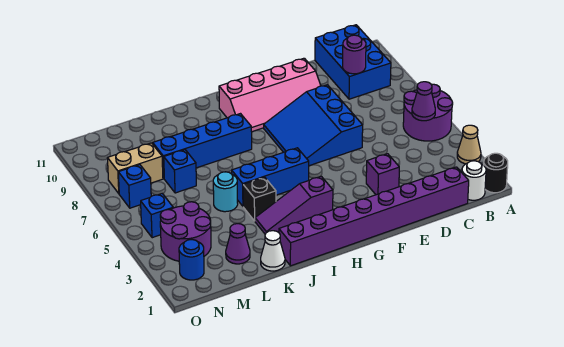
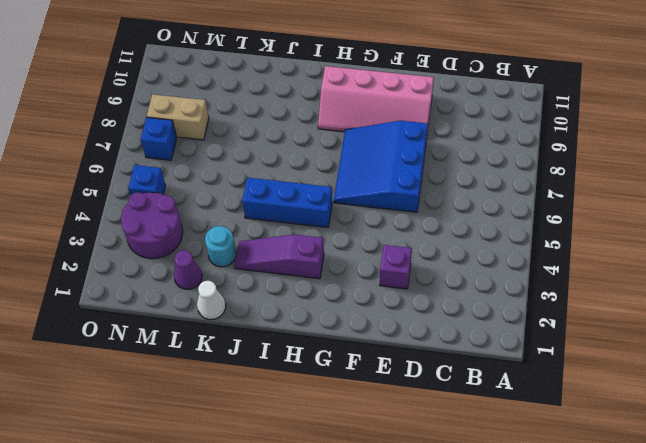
cyan round brick K3 level 1 -> cyan round brick K5 level 1
none -> black round brick A1 level 1
none -> tan cone A3 level 1
none -> purple round brick A5:B6 level 1

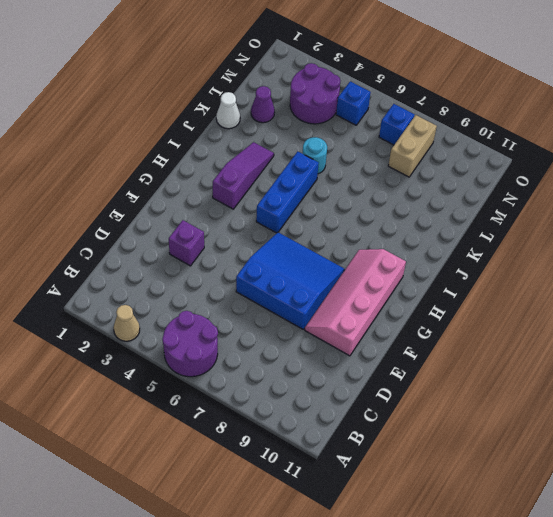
none -> black round brick A1 level 1
none -> white round brick B1 level 1
none -> blue brick B9:C11 level 1

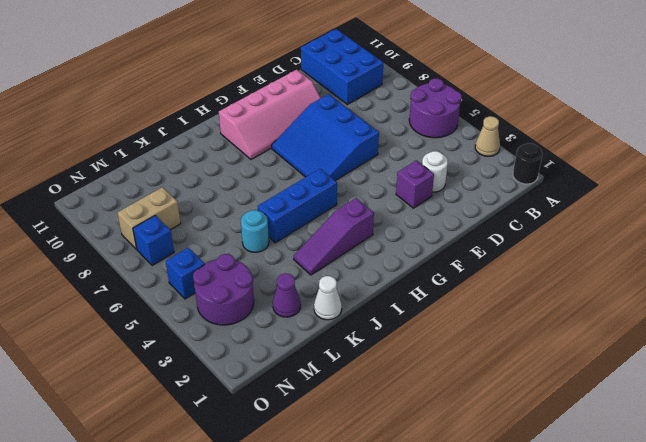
white round brick D3 level 1 -> white round brick B1 level 1
none -> purple brick C1:J1 level 1
none -> blue brick I8:L8 level 1
none -> black brick J4 level 1

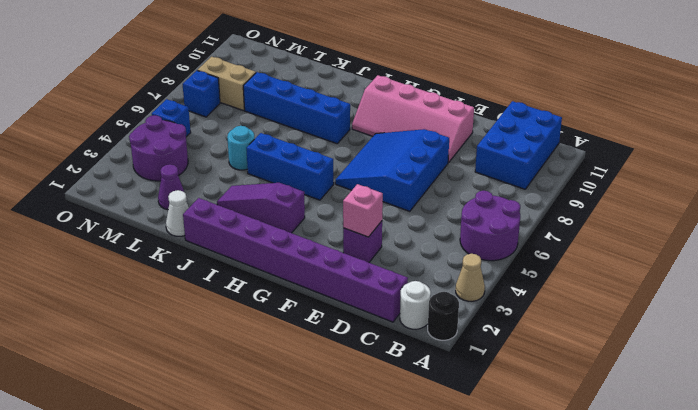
pink brick E3 level 2 -> none
none -> black brick J4 level 1
none -> blue brick L7 level 1
none -> blue round brick N2 level 1

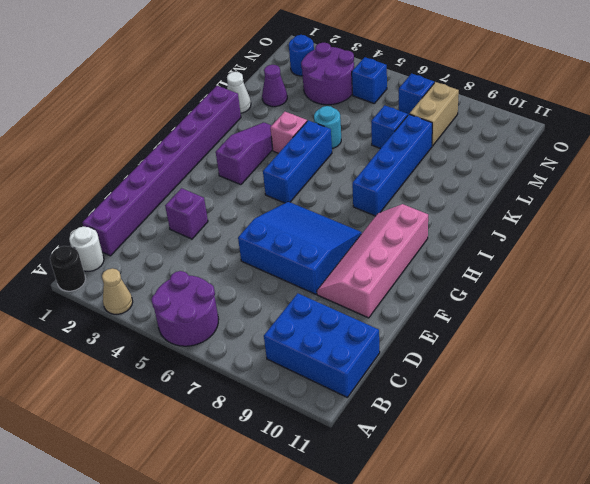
pink brick J4 level 1 -> black brick J4 level 1
none -> purple cone B5 level 2
none -> purple round brick C9 level 2

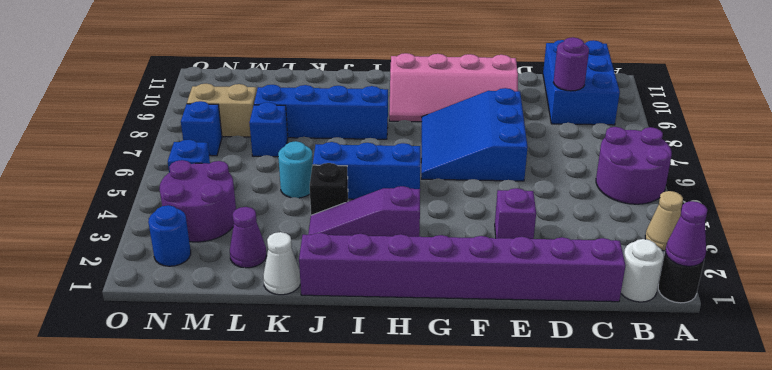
purple cone A1 level 2 -> purple cone B5 level 2

